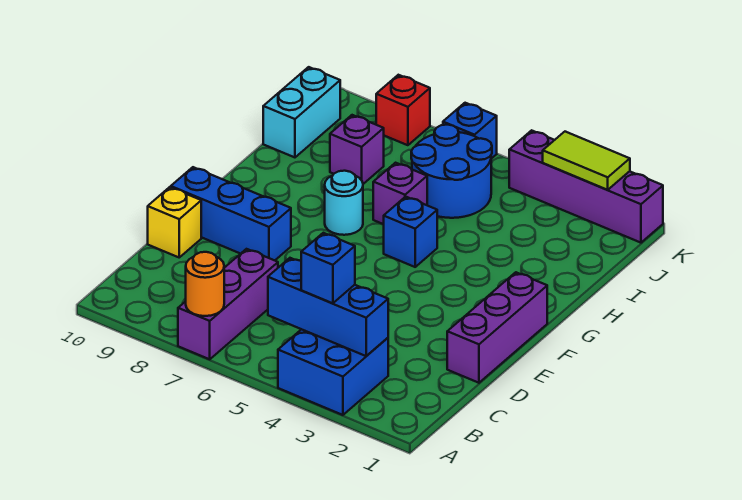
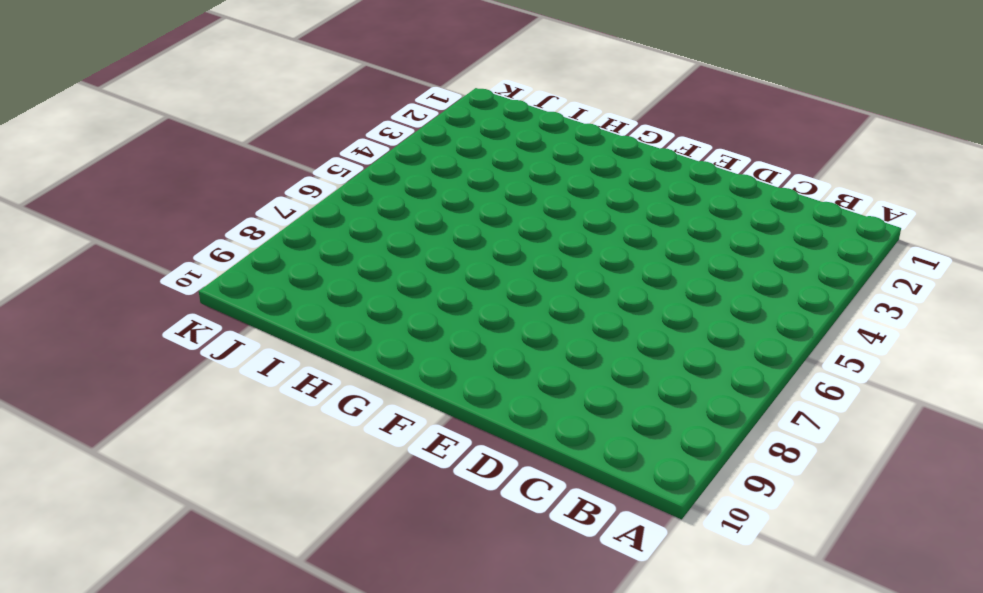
none -> blue brick A3:B4 level 1
none -> purple brick A7:C7 level 1
none -> purple brick D1:F1 level 1

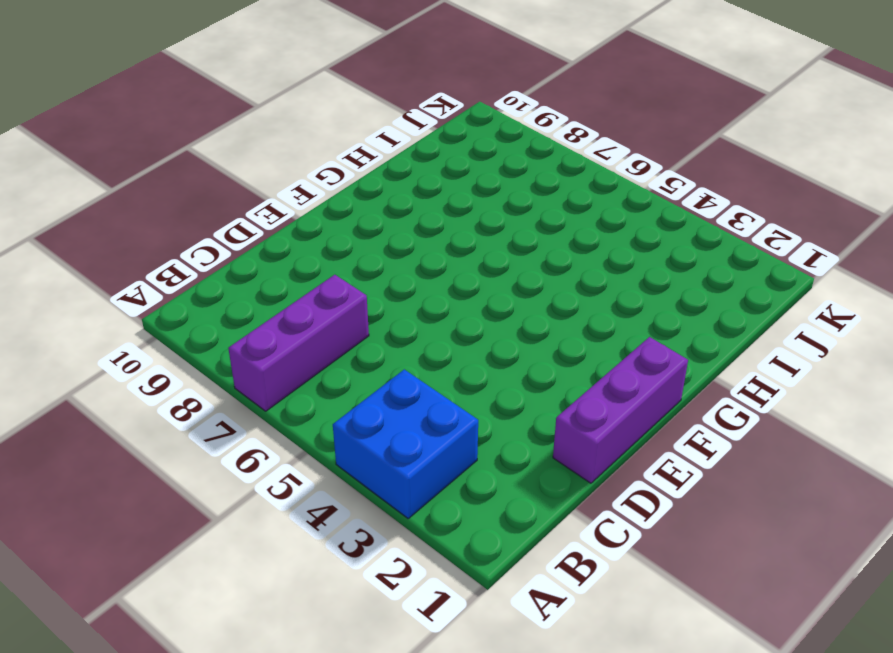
none -> yellow brick D10 level 1
none -> blue brick E8:E10 level 1
none -> blue brick G5 level 1

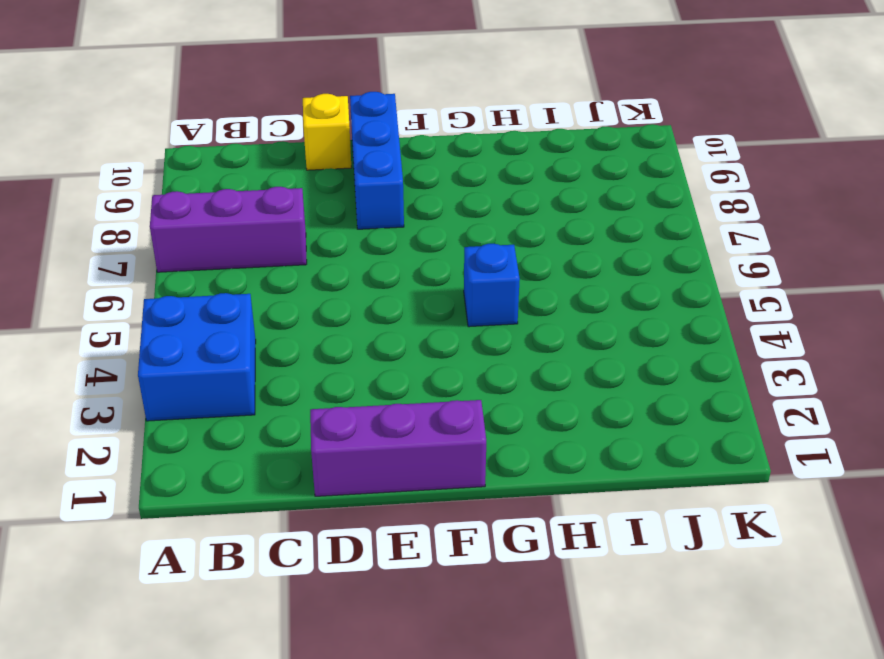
none -> cyan round brick G7 level 1
none -> purple brick H6 level 1
none -> blue round brick I5:J6 level 1

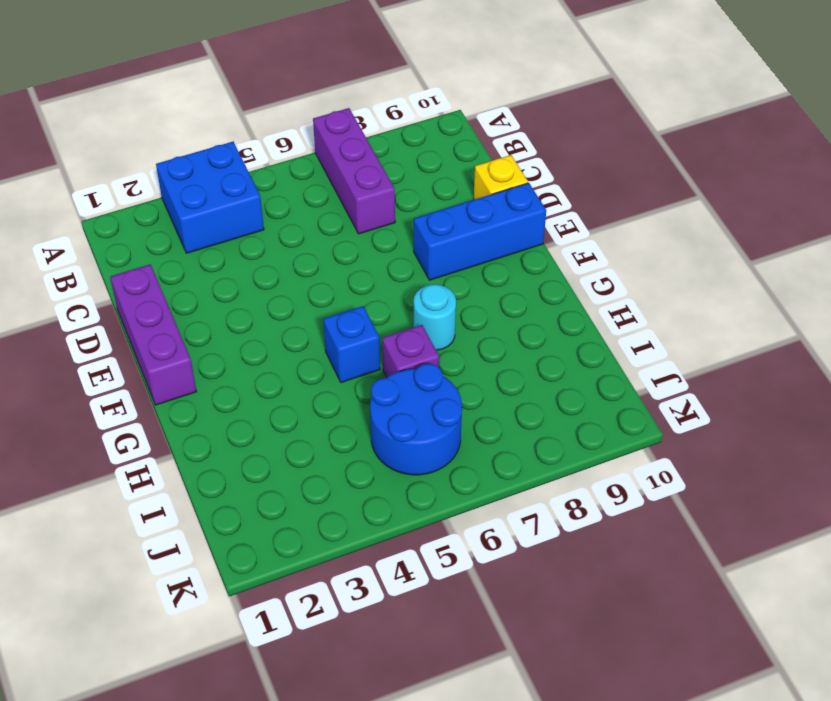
none -> purple brick I8 level 1
none -> cyan brick I10:J10 level 1
none -> purple brick K1:K4 level 1

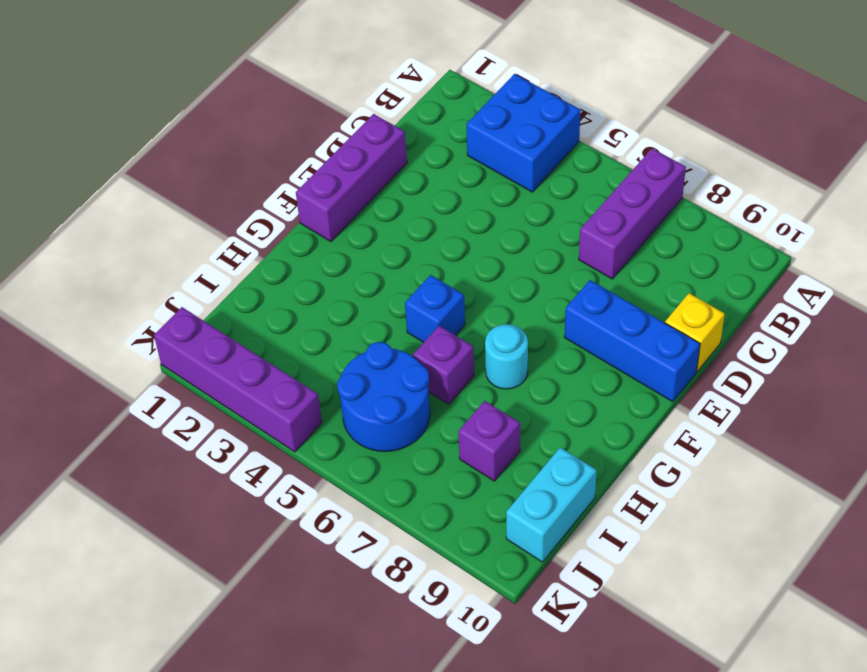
none -> blue brick K6 level 1
none -> red brick K8 level 1
none -> orange round brick A7 level 2

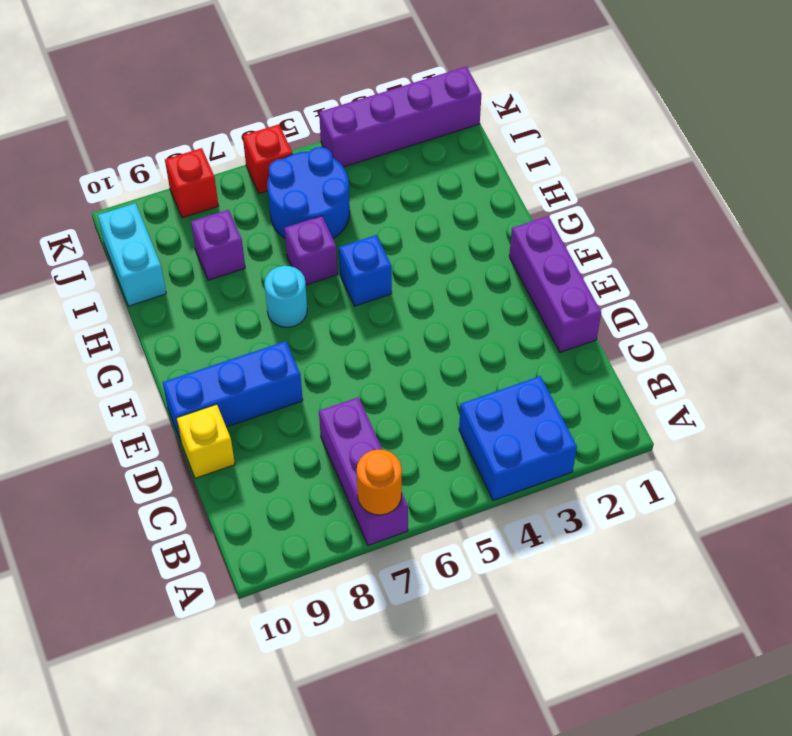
red brick K6 level 1 -> blue brick K6 level 1
none -> blue brick B3:B5 level 2
none -> lime tile K2:K3 level 2
none -> blue brick B4 level 3

